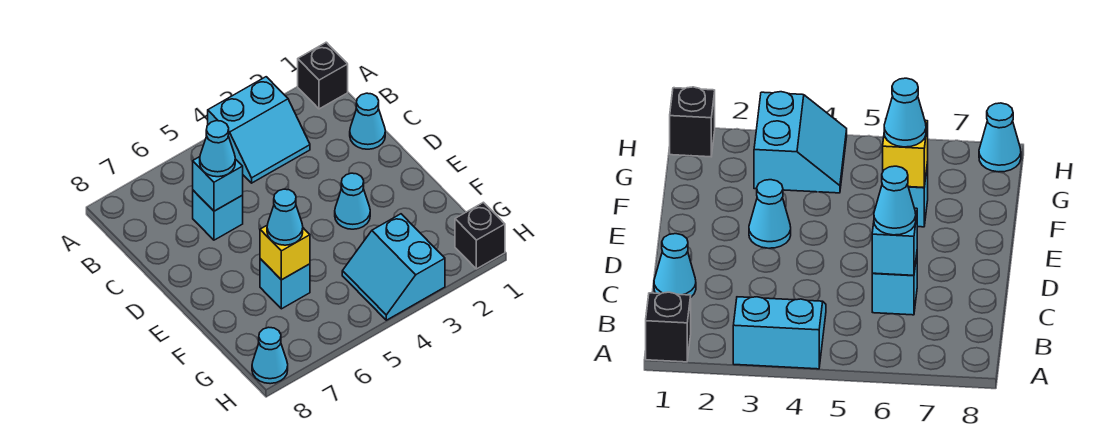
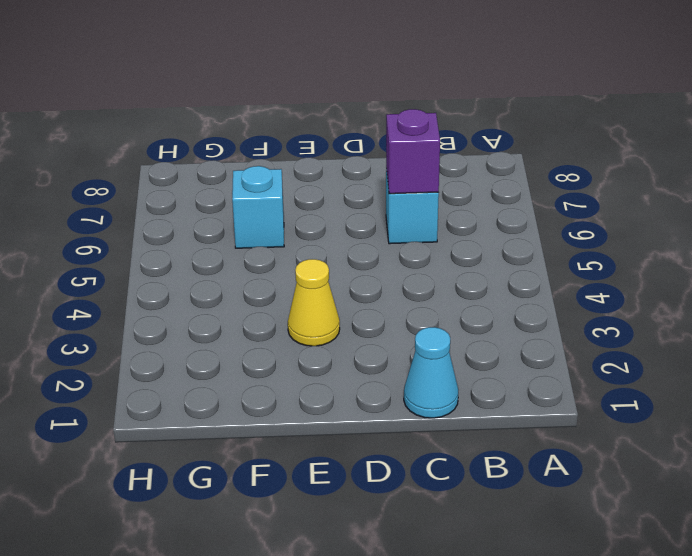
purple brick C6 level 2 -> cyan brick C6 level 2
yellow cone E3 level 1 -> cyan cone E3 level 1
none -> black brick A1 level 1
none -> cyan slope A3:B4 level 1 top A
none -> cyan slope G3:H4 level 1 top 3

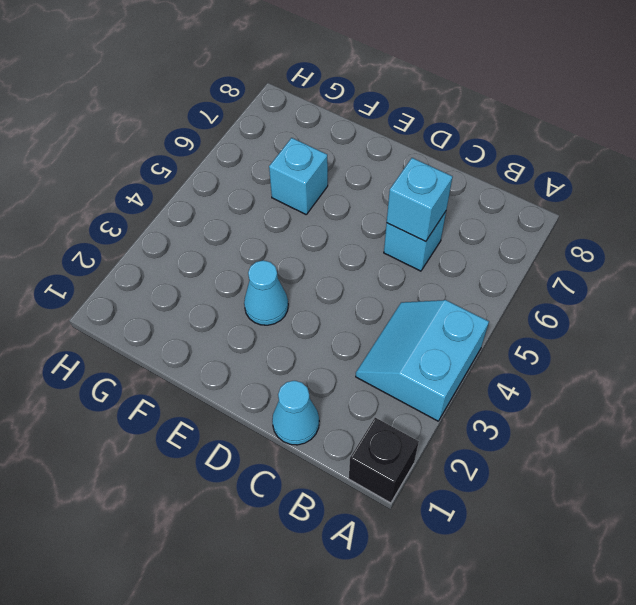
none -> cyan slope G3:H4 level 1 top 3
none -> black brick H1 level 1
none -> cyan cone H8 level 1

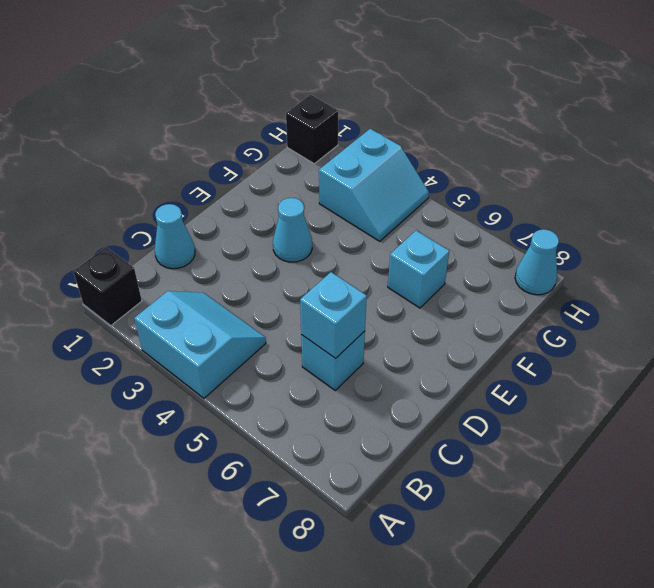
none -> yellow brick F6 level 2
none -> cyan cone C6 level 3
none -> cyan cone F6 level 3

